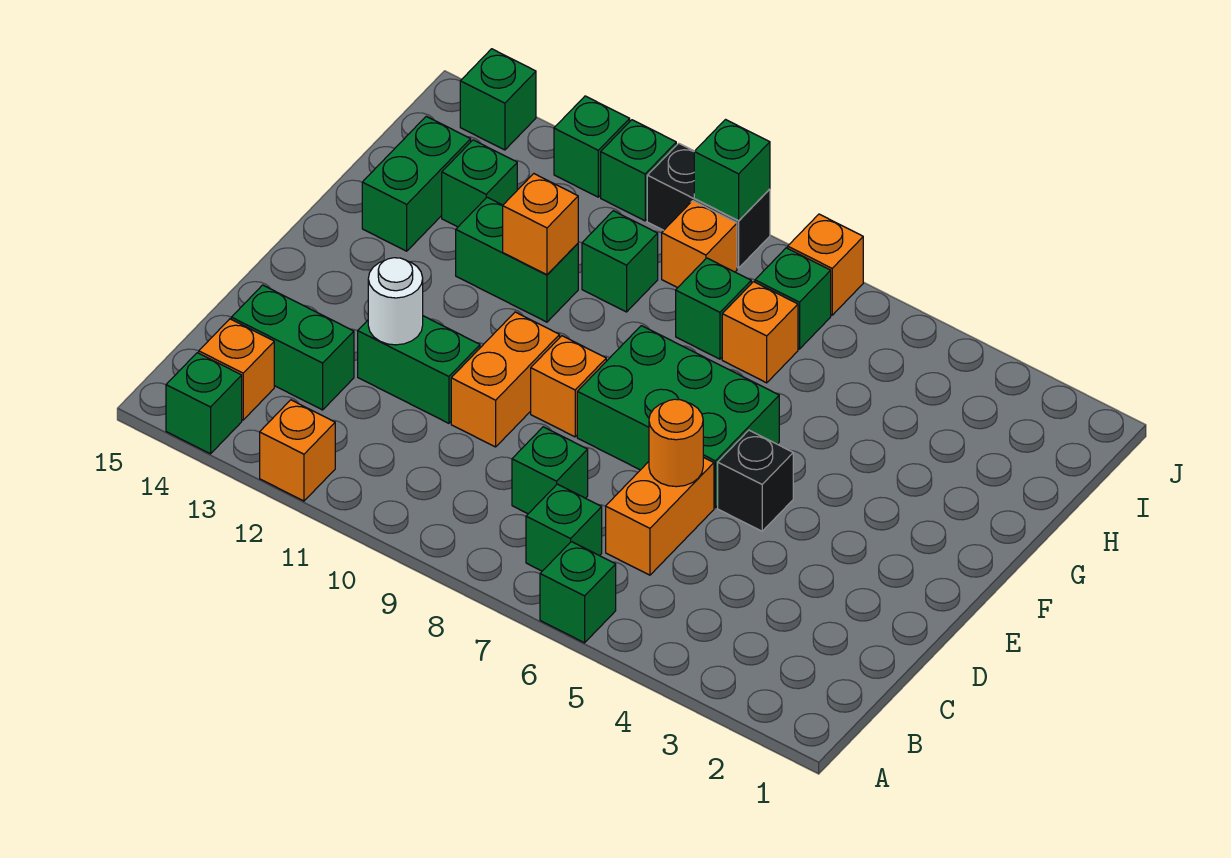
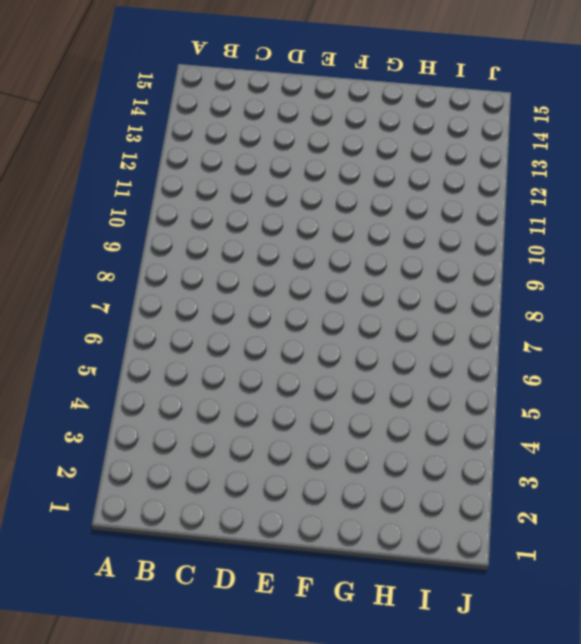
none -> green brick A6 level 1
none -> orange brick A12 level 1
none -> green brick A14 level 1
none -> green brick B7 level 1

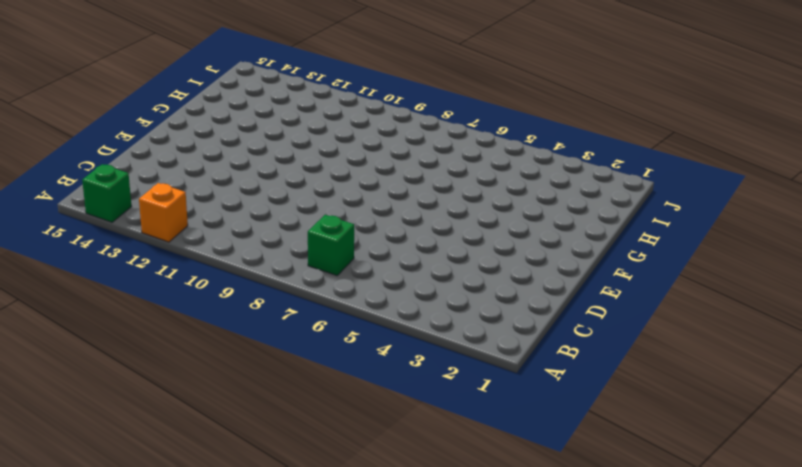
none -> green brick A6 level 1
none -> orange brick B14 level 1
none -> orange brick C6:D6 level 1
none -> green brick C8 level 1

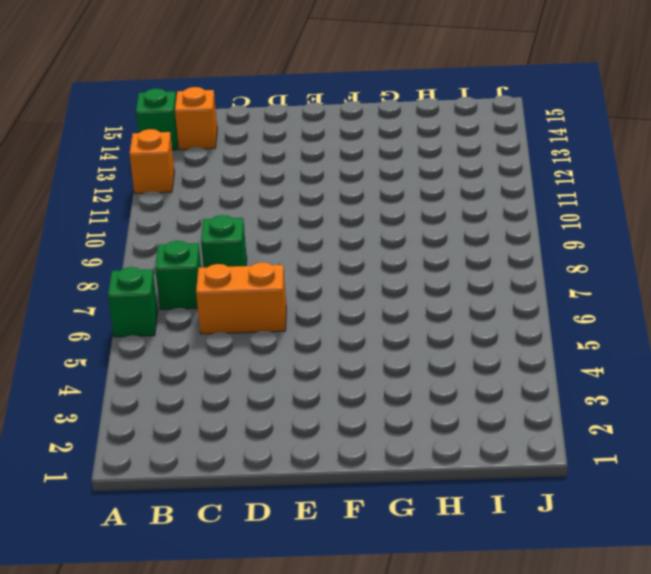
none -> green brick C13:C14 level 1
none -> orange brick D10:E10 level 1
none -> green brick D11:D12 level 1
none -> black brick E5 level 1

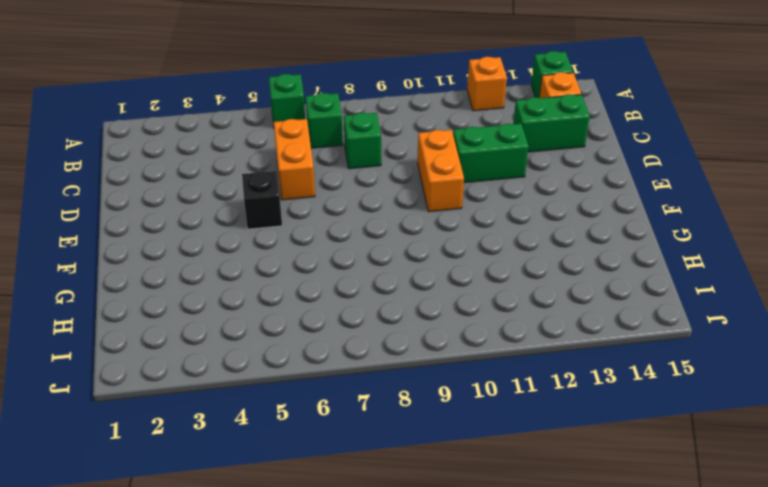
none -> green brick E6:F8 level 1
none -> orange brick E9 level 1
none -> green brick G11:G12 level 1
none -> green brick G14:H14 level 1

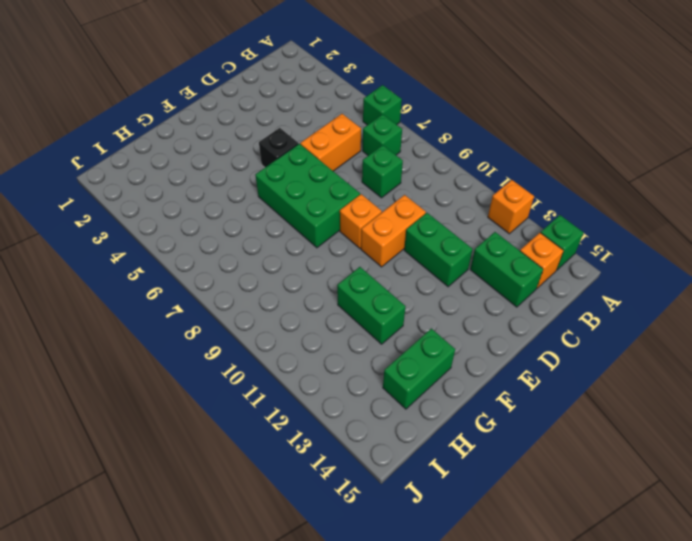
none -> orange brick H7 level 1
none -> green brick H8 level 1
none -> green brick H10 level 1
none -> green brick H13 level 1

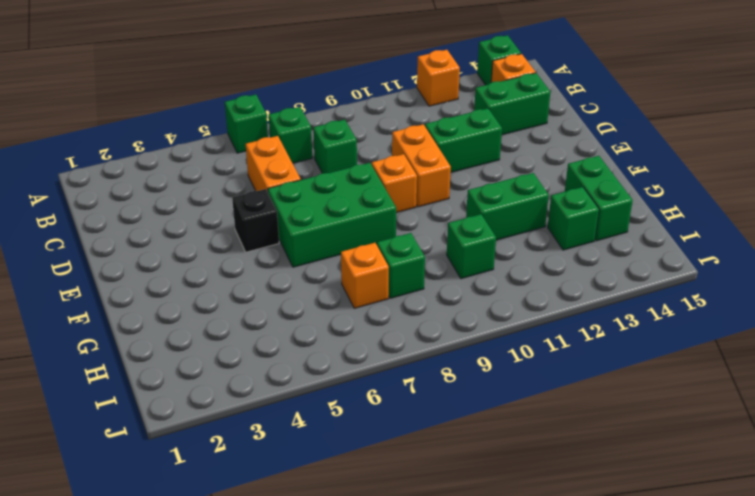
none -> green brick I7 level 1
none -> orange brick I9 level 1
none -> orange brick J7 level 1
none -> black brick J9:J10 level 1

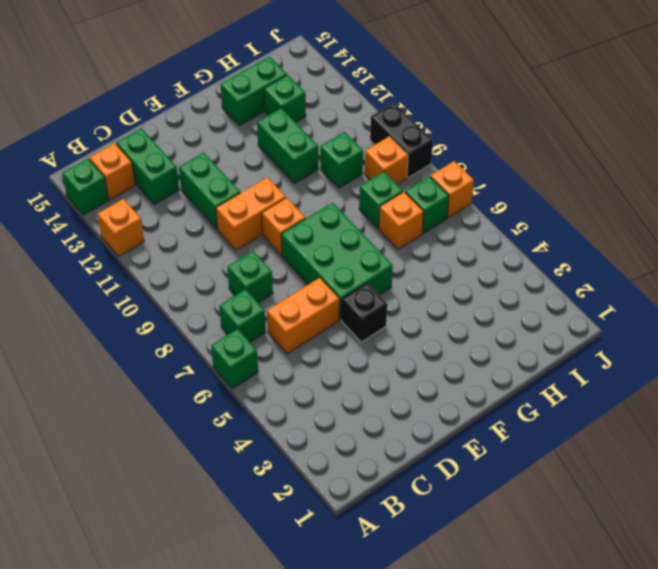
none -> green brick J11 level 1
none -> green brick J12 level 1
none -> green brick J14 level 1
none -> orange round brick D6 level 2

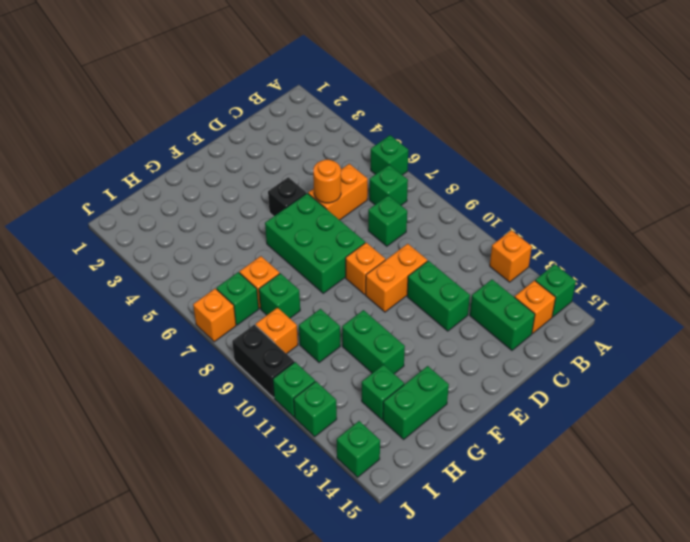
none -> white round brick D12 level 2
none -> orange brick G11 level 2
none -> green brick J9 level 2

